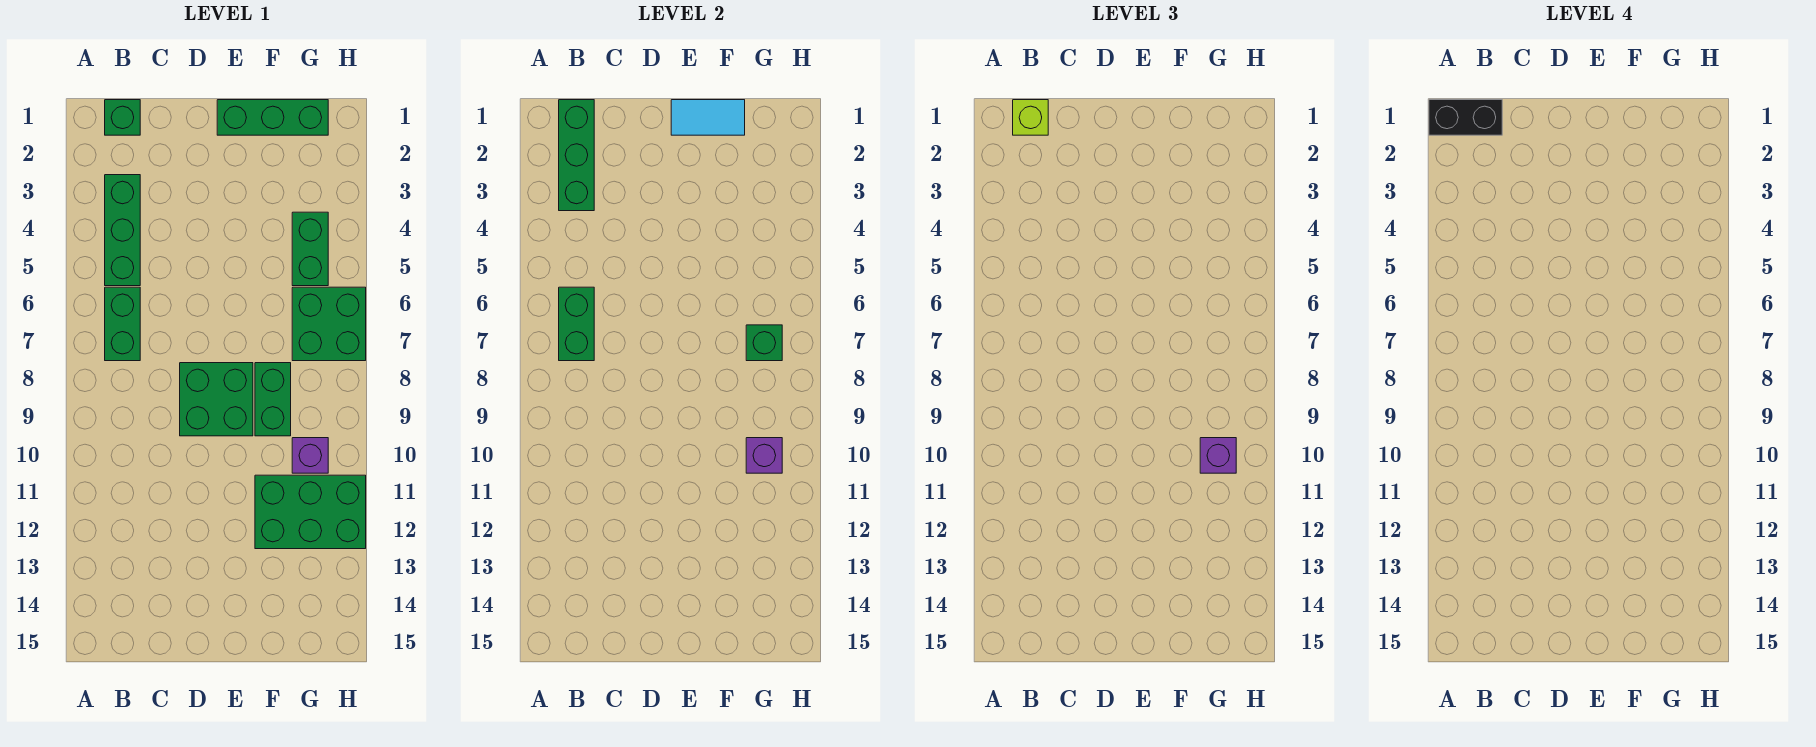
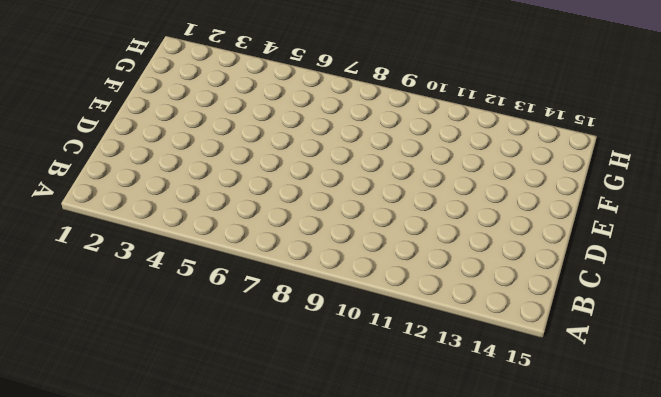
none -> green brick B1 level 1
none -> green brick B3:B5 level 1
none -> green brick B6:B7 level 1

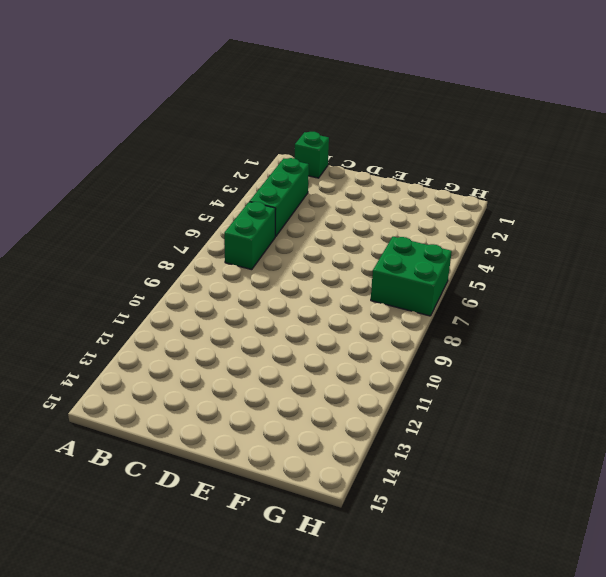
none -> green brick D8:E9 level 1
none -> green brick E1:G1 level 1
none -> green brick F8:F9 level 1

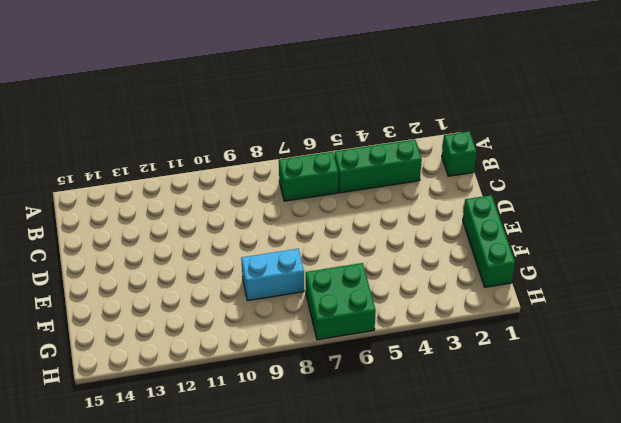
cyan brick F8:F9 level 1 -> green brick F8:F9 level 1
none -> green brick D8:E9 level 1
none -> green brick F11:H12 level 1
none -> green brick G4:G5 level 1

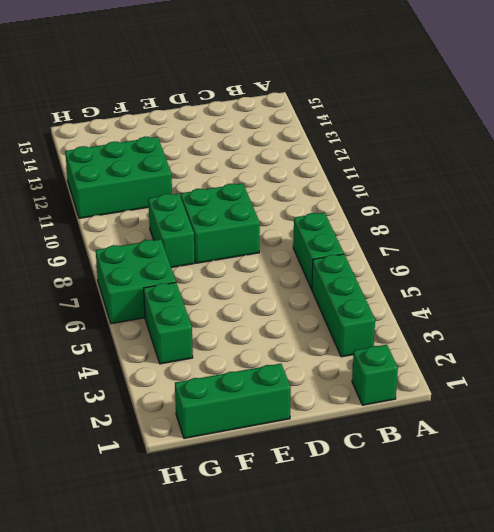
none -> purple brick G10 level 1
none -> green brick B1:B3 level 2
none -> green brick B6:B7 level 2

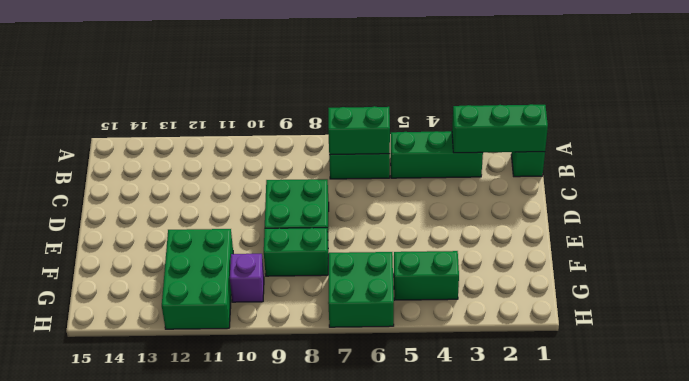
none -> green brick E1:G1 level 1
none -> cyan tile E1:F1 level 2
none -> green brick G7 level 2

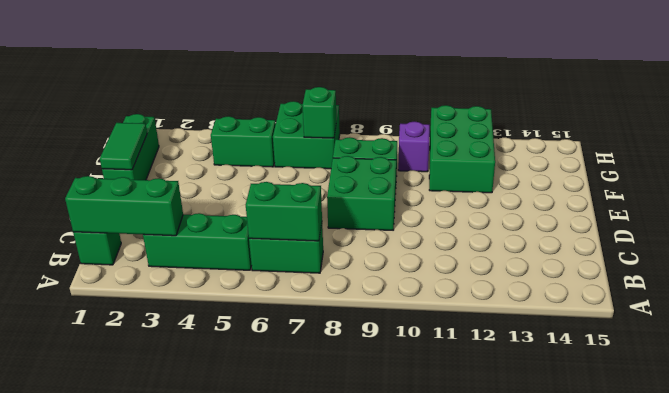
green tile E1:F1 level 2 -> cyan tile E1:F1 level 2
none -> purple brick G10 level 2
none -> lime brick B1 level 3
none -> purple brick G10 level 3

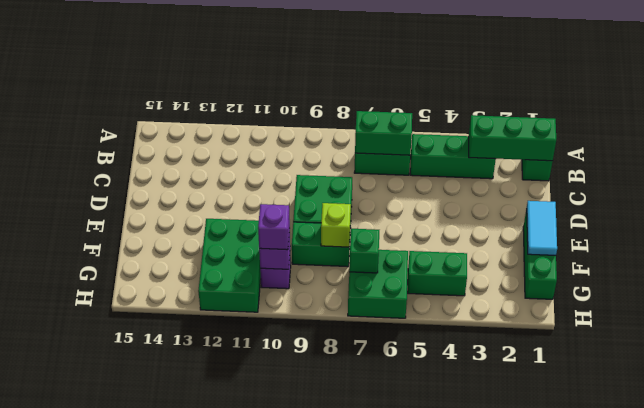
lime brick F8 level 2 -> lime brick B1 level 3
none -> black brick A1:B1 level 4

